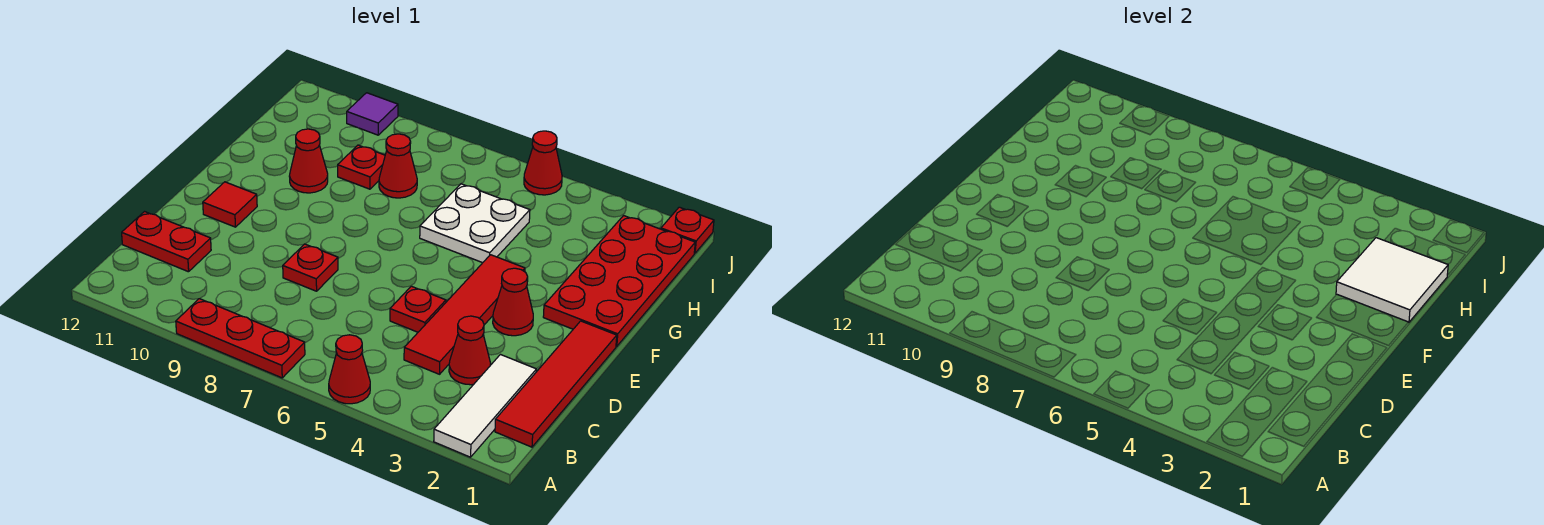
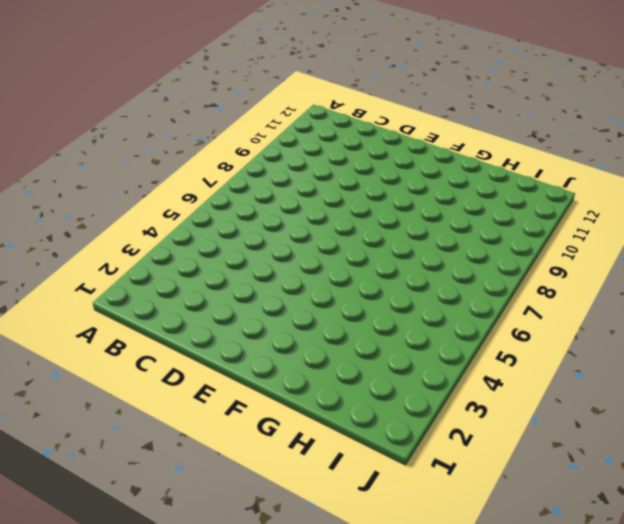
none -> white tile A2:C2 level 1
none -> red cone A5 level 1
none -> red plate A7:A9 level 1

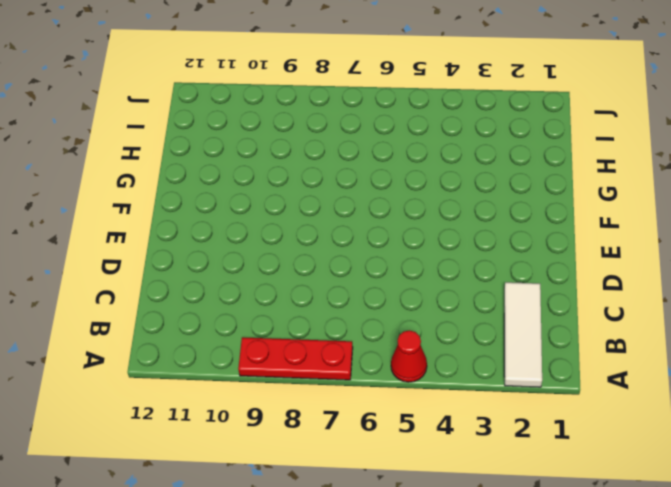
none -> red tile B1:E1 level 1
none -> red cone C3 level 1
none -> red tile C4:F4 level 1

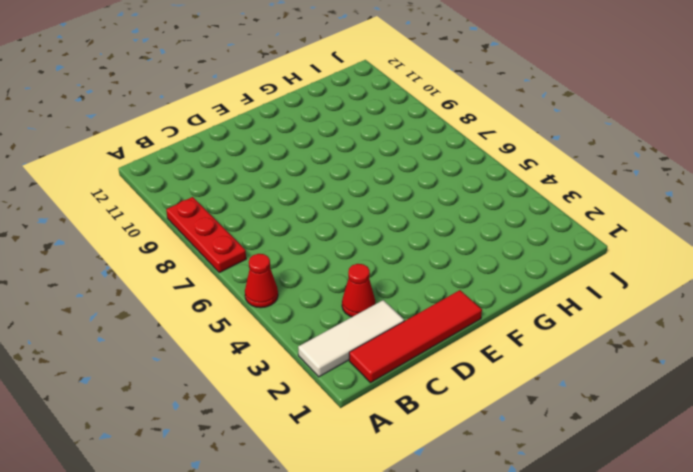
none -> red tile C4:F4 level 1
none -> red plate C11:C12 level 1
none -> red plate D5 level 1

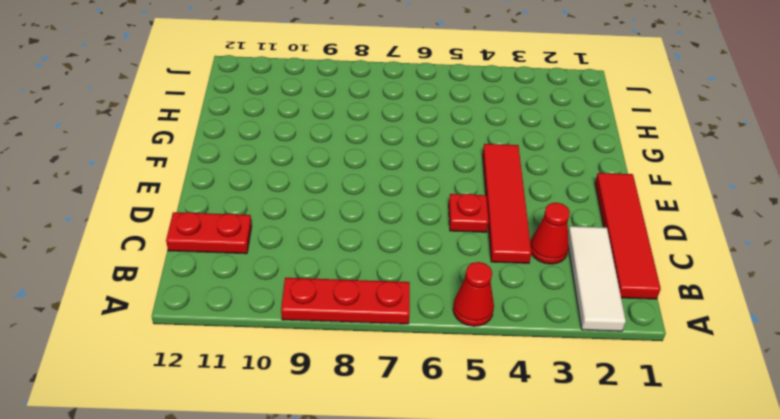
none -> red plate D8 level 1
none -> red cone E3 level 1
none -> red tile E11 level 1

